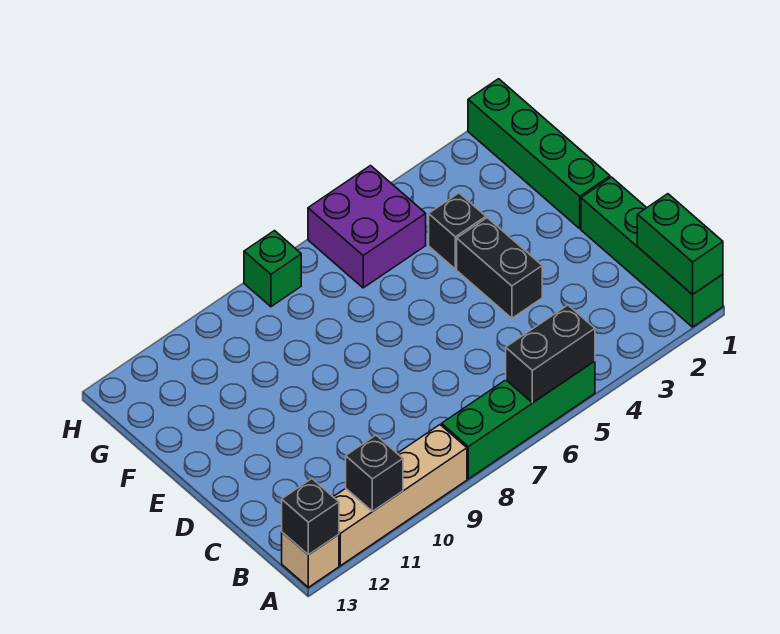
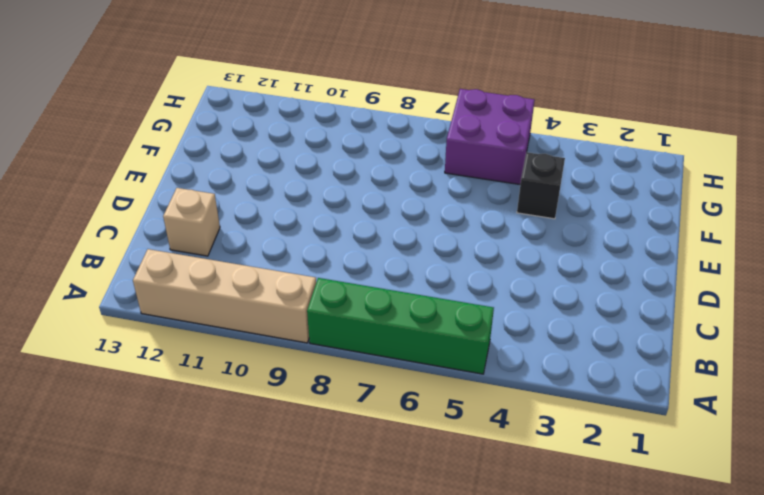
tan brick C12 level 1 -> tan brick A13 level 1
none -> green brick A1:D1 level 1
none -> black brick D4:E4 level 1
none -> green brick E1:H1 level 1

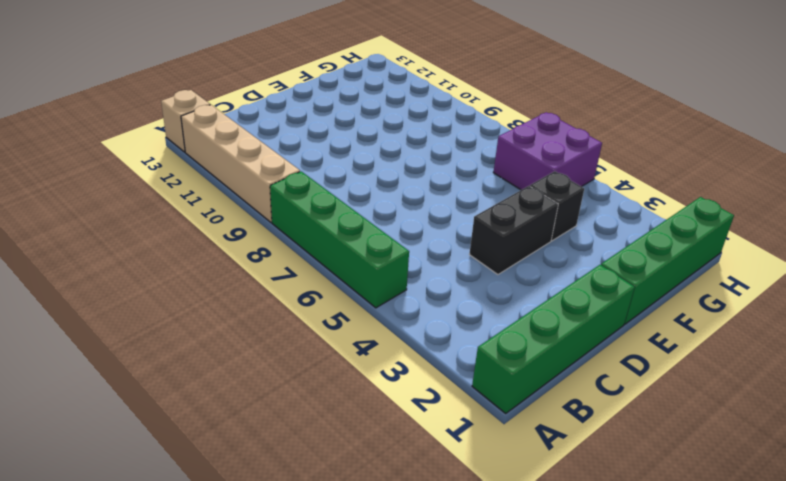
none -> green brick H8 level 1
none -> green brick A1:B1 level 2
none -> black brick A5:A6 level 2

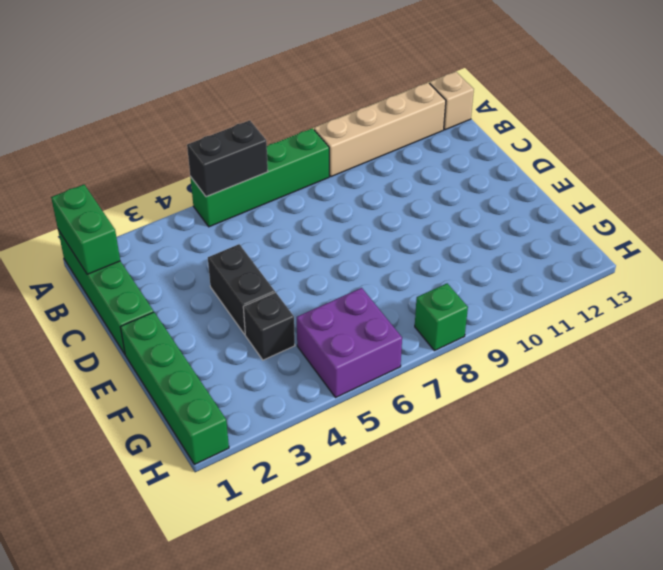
none -> black brick A11 level 2
none -> black brick A13 level 2

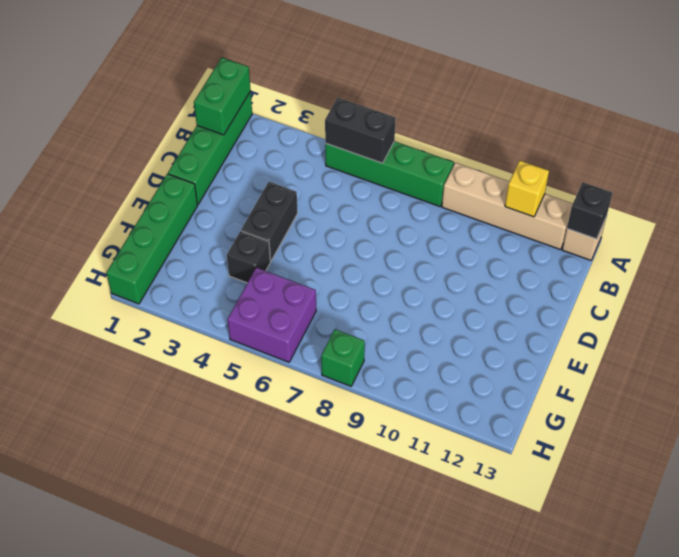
yellow brick A11 level 2 -> black brick A11 level 2

